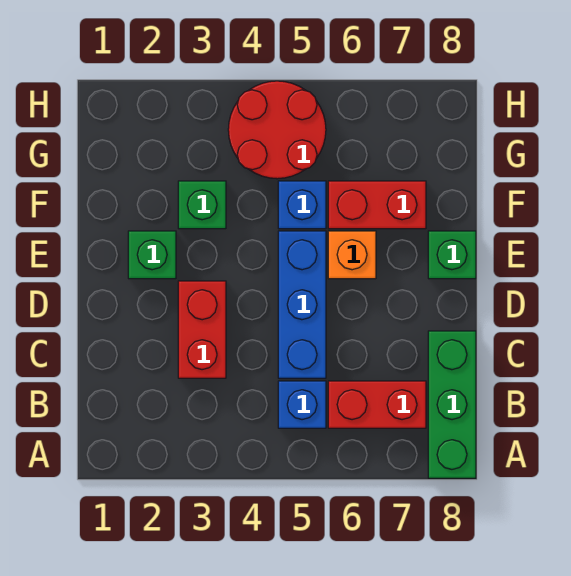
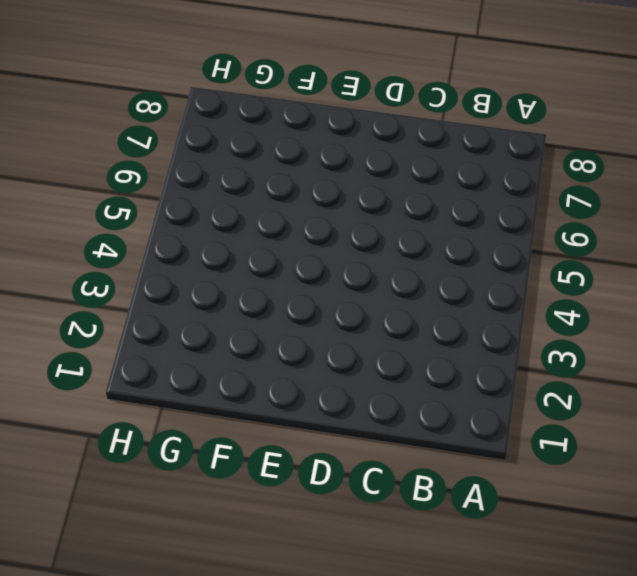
none -> green brick A8:C8 level 1
none -> blue brick B5 level 1
none -> red brick B6:B7 level 1

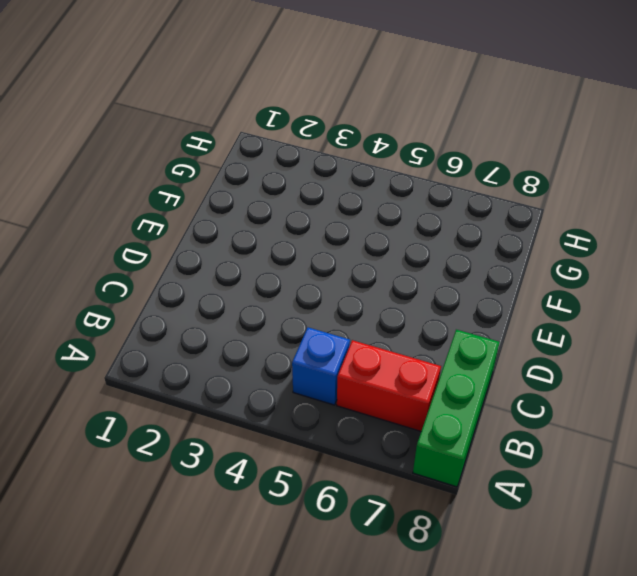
none -> red brick C3:D3 level 1
none -> blue brick C5:E5 level 1
none -> green brick E2 level 1

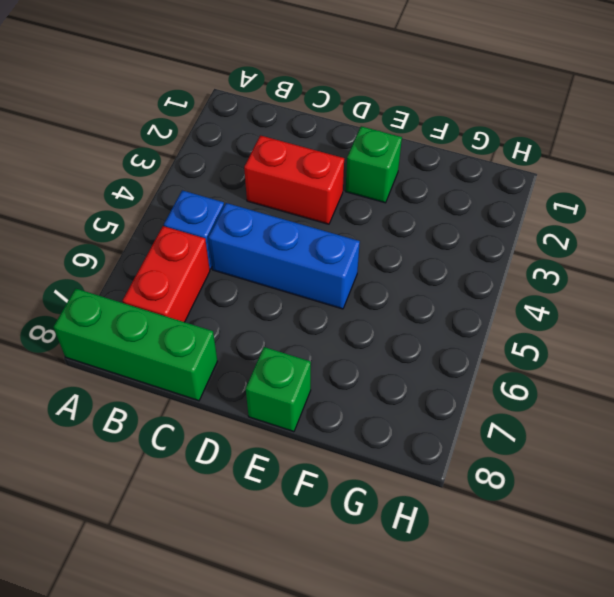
none -> orange brick E6 level 1
none -> green brick F3 level 1
none -> blue brick F5 level 1

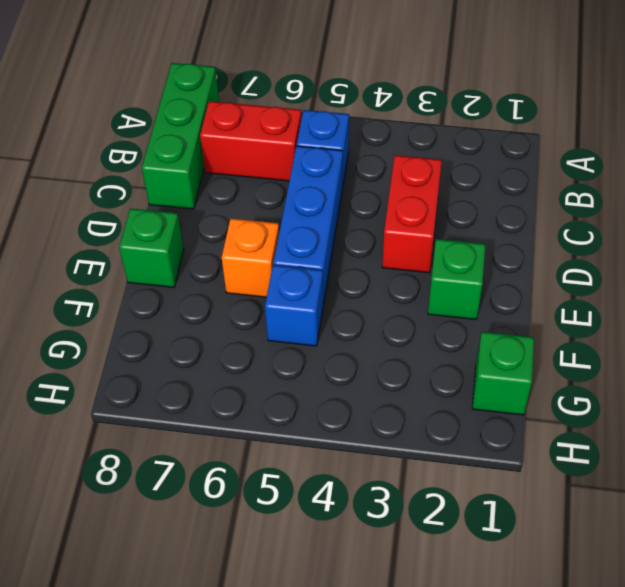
green brick G1 level 1 -> green brick F3 level 1
none -> red brick F6:F7 level 1
none -> red round brick G4:H5 level 1

